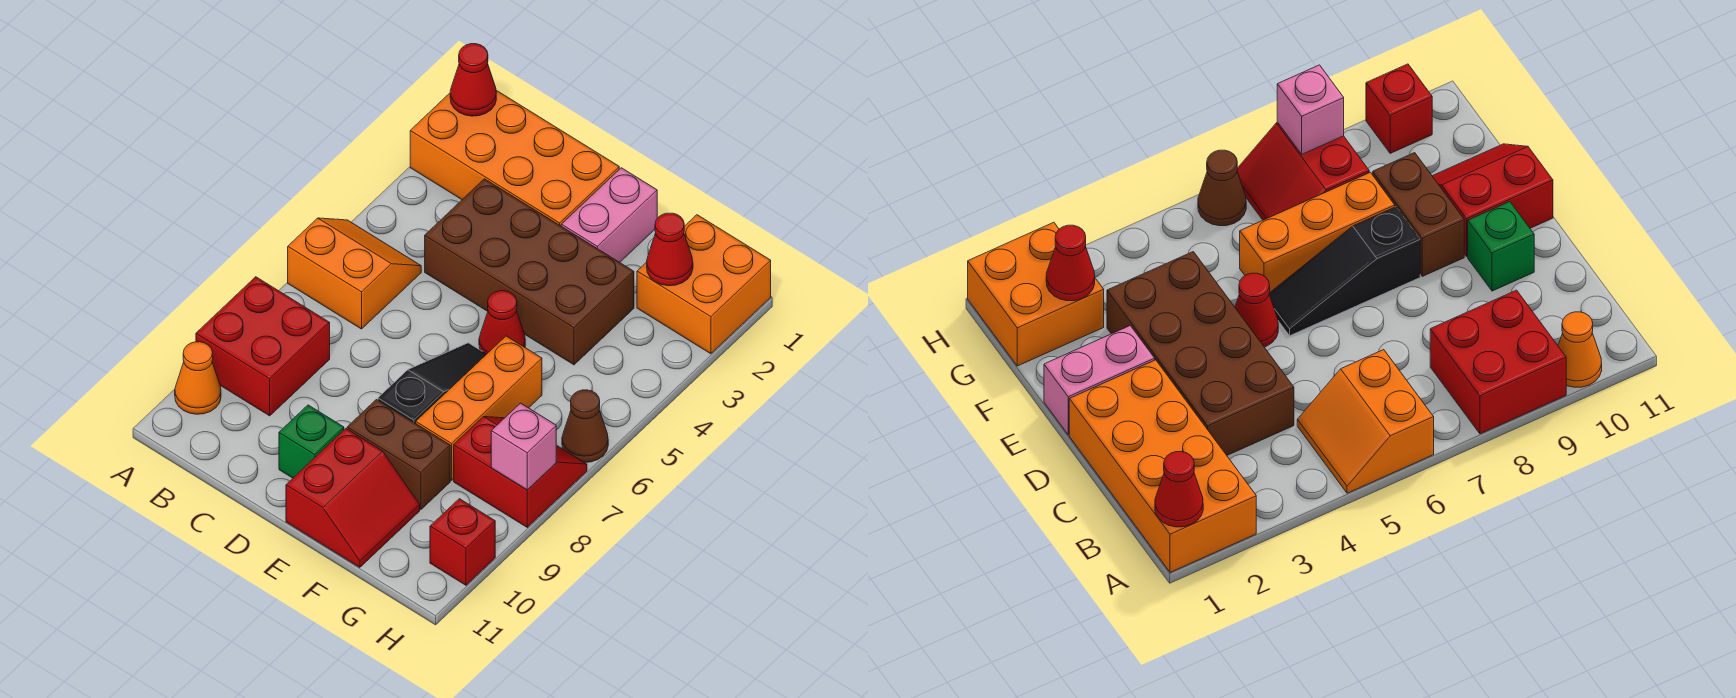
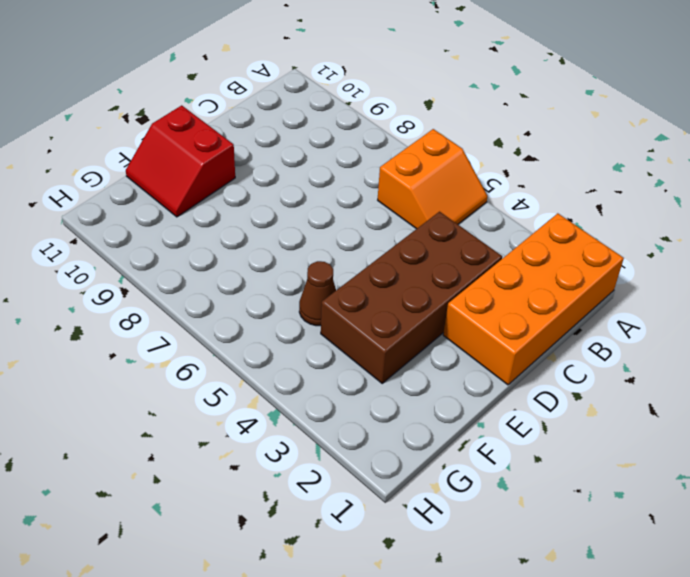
brown cone F5 level 1 -> brown cone H6 level 1
none -> red brick A8:B9 level 1
none -> orange cone A10 level 1
none -> green brick D10 level 1

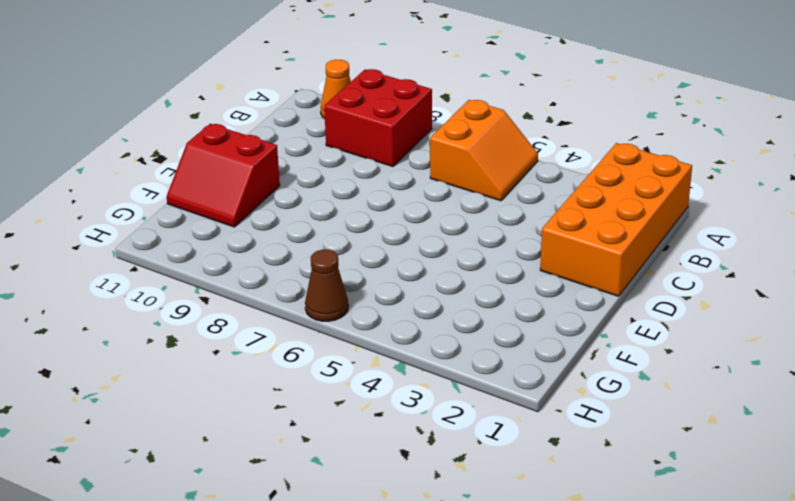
none -> brown brick C3:F4 level 1
none -> green brick D10 level 1
none -> pink brick E1:E2 level 1

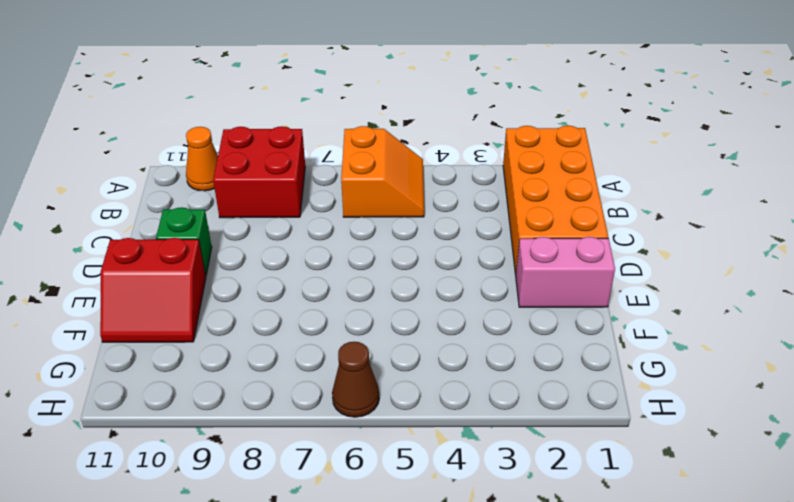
none -> brown brick C3:F4 level 1
none -> red cone E5 level 1
none -> black slope E6:E8 level 1 top 8

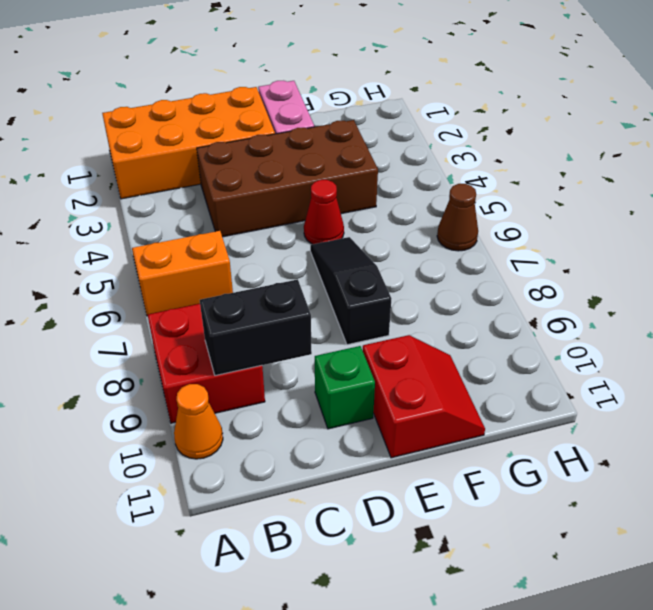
black brick B9:C9 level 2 -> none
none -> brown brick E9:F9 level 1
none -> orange brick F6:F8 level 1
none -> orange brick G1:H2 level 1

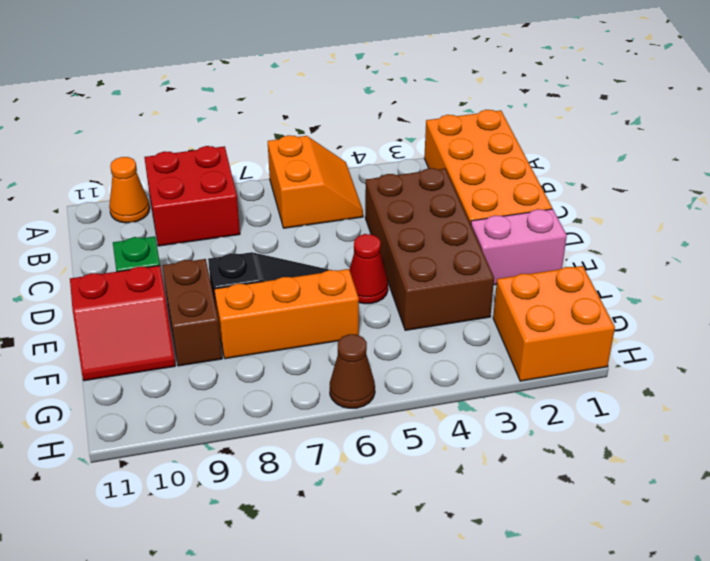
none -> red slope G7:H8 level 1 top 8
none -> red brick H10 level 1
none -> red cone A1 level 2

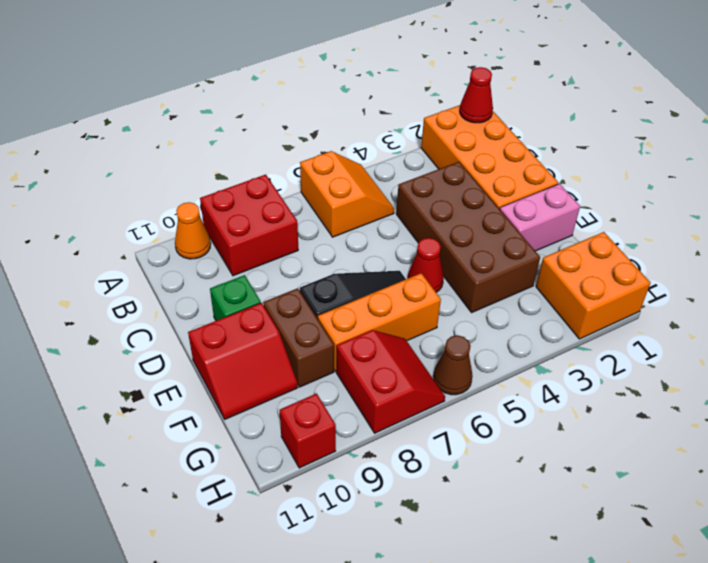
none -> red cone G2 level 2
none -> pink brick H8 level 2

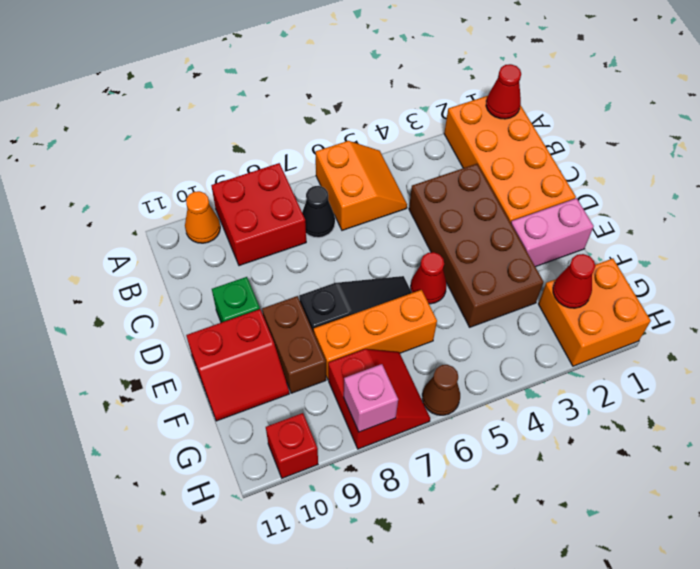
black cone B7 level 1 -> none

